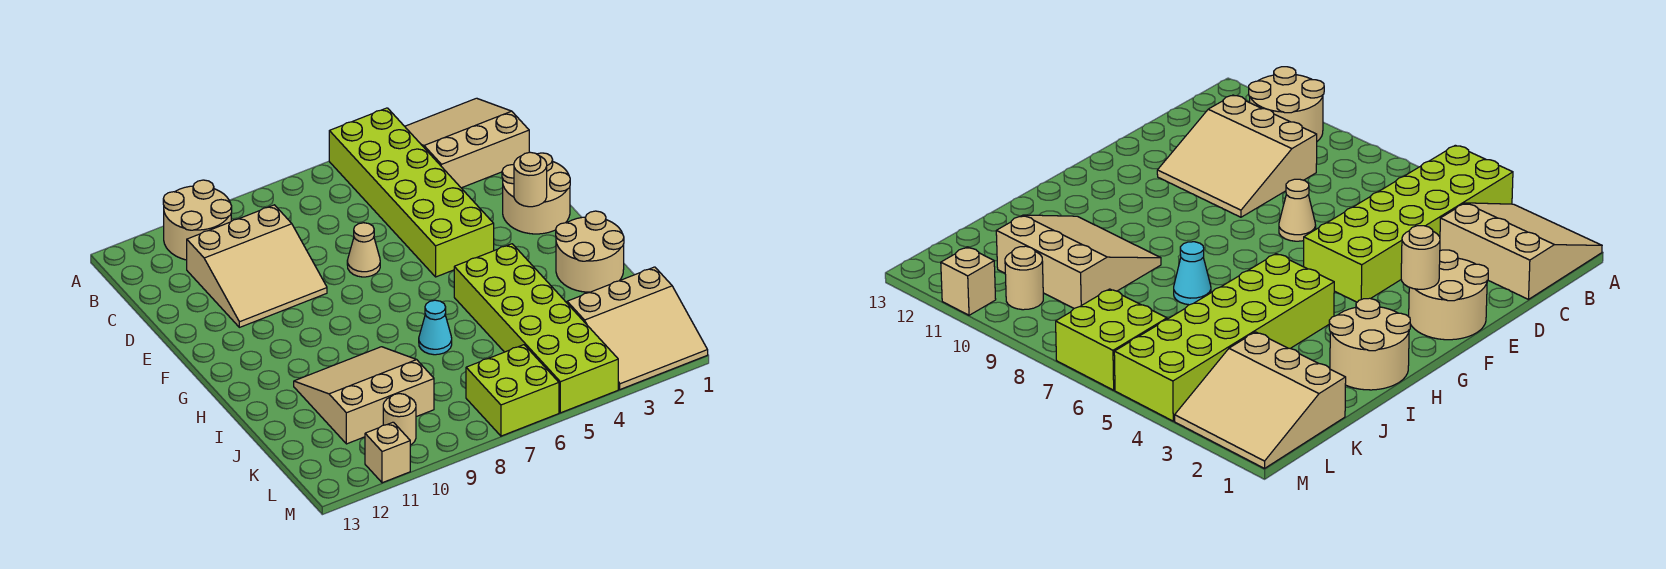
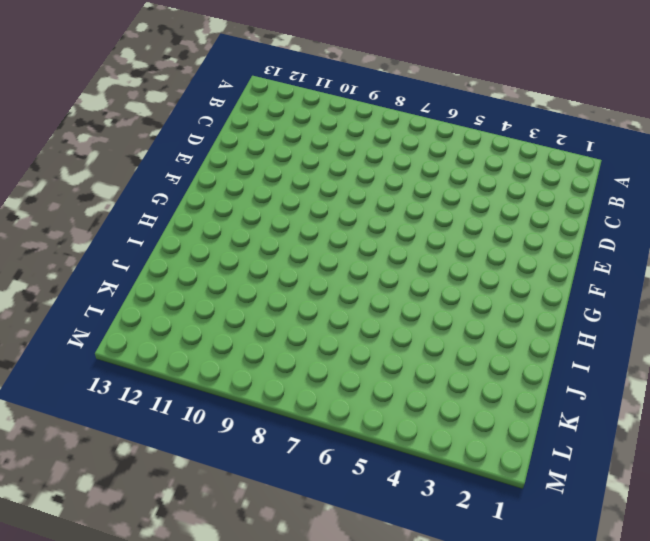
none -> tan slope A1:C3 level 1 top C
none -> lime brick A4:F5 level 1
none -> tan round brick A10:B11 level 1

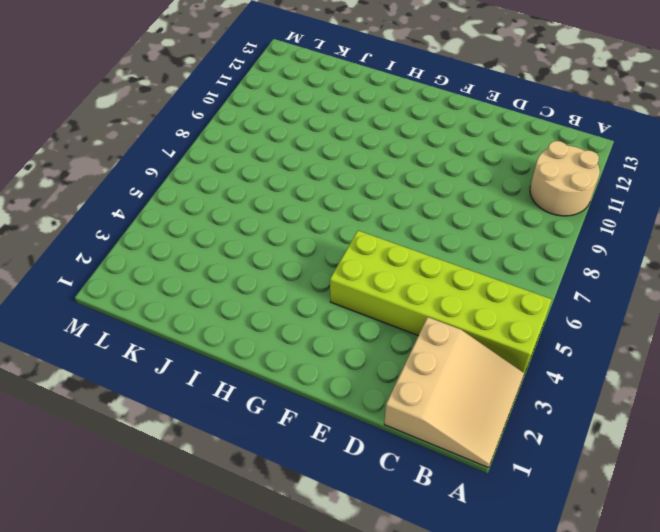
none -> tan slope C9:E11 level 1 top C
none -> tan round brick E1:F2 level 1
none -> tan cone E7 level 1

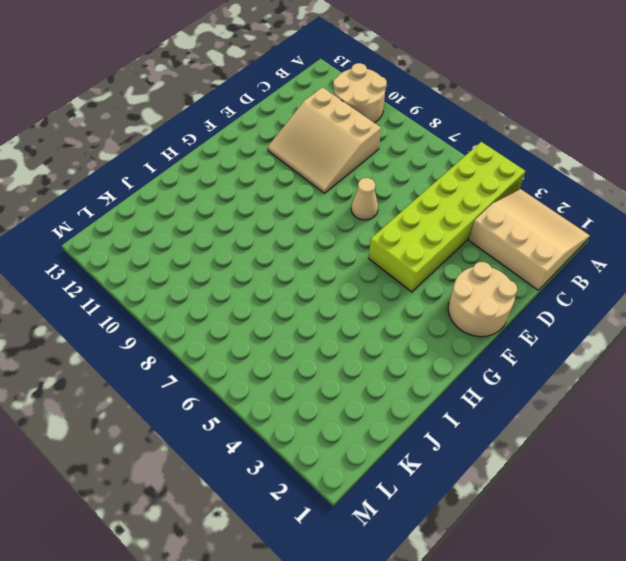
none -> tan round brick H1:I2 level 1
none -> lime brick H4:M5 level 1
none -> cyan cone I7 level 1

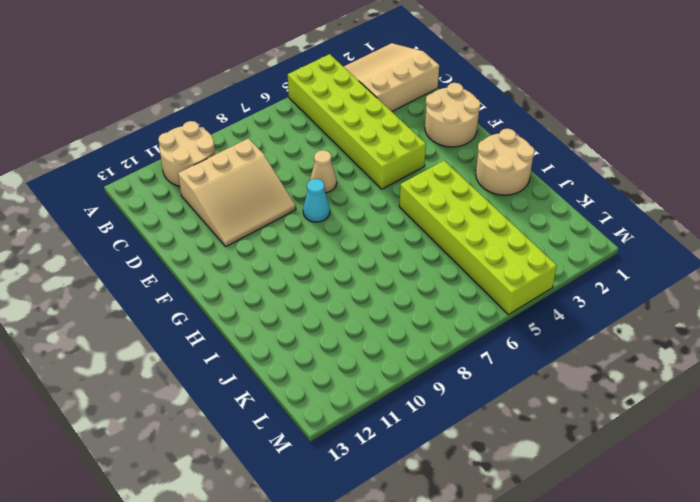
cyan cone F8 level 1 -> cyan cone I7 level 1
none -> tan slope I9:K11 level 1 top K
none -> tan slope K1:M3 level 1 top K
none -> lime brick L6:M7 level 1

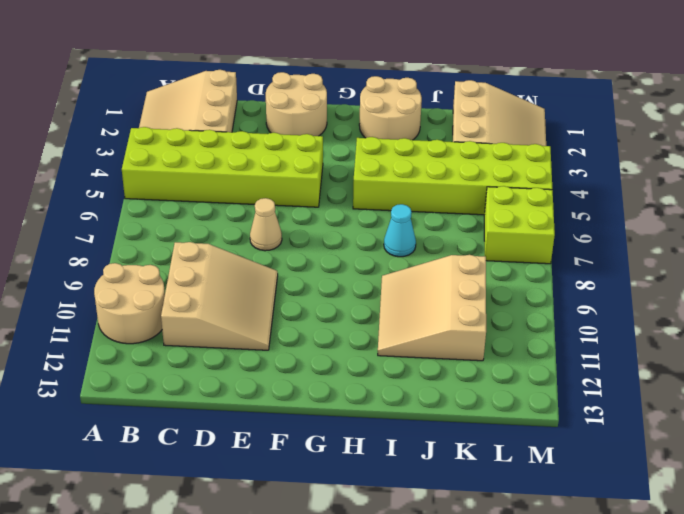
none -> tan round brick L10 level 1
none -> tan brick M11 level 1
none -> tan round brick F2 level 2

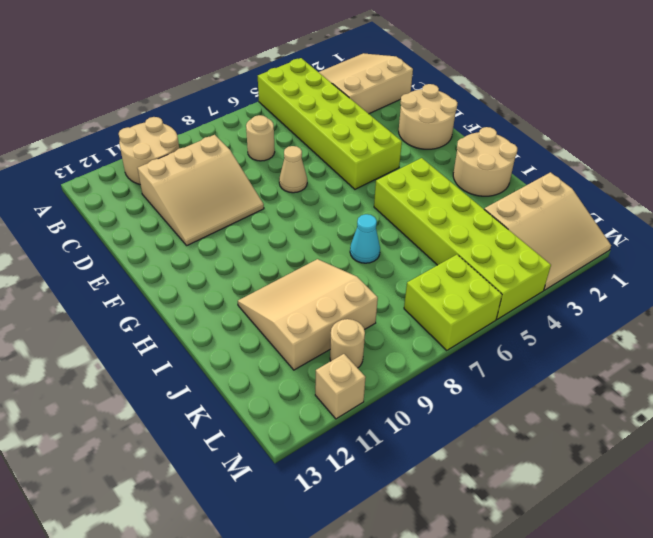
tan round brick C7 level 1 -> tan round brick F2 level 2

